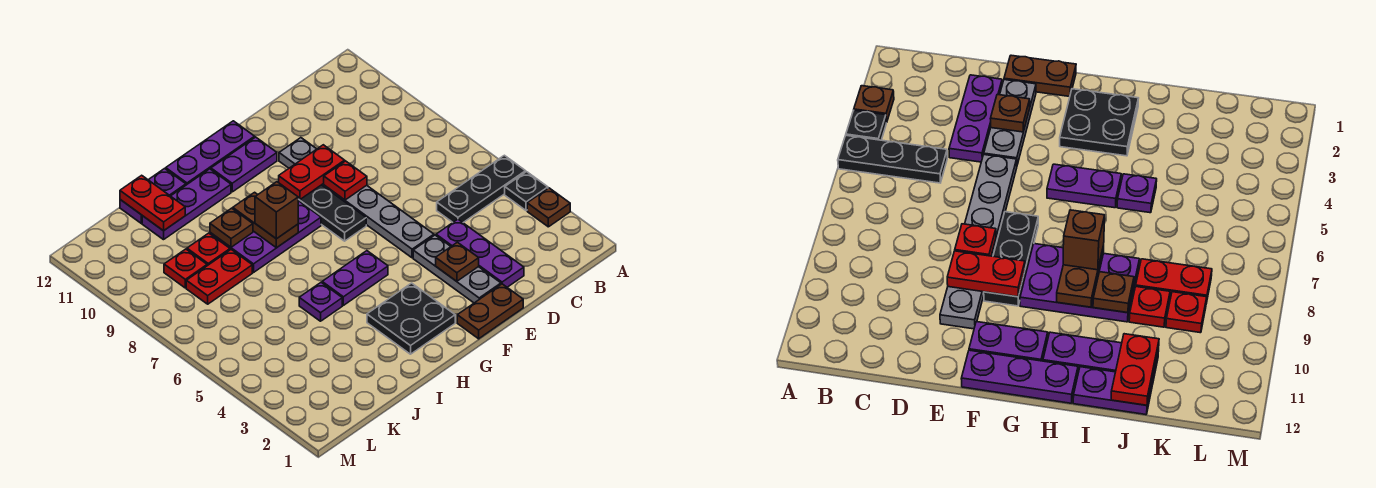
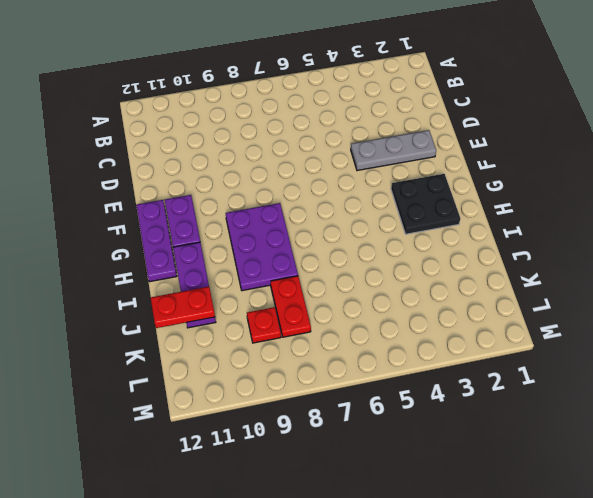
none -> brown plate A3 level 1
none -> black plate A4 level 1
none -> black plate A5:C5 level 1

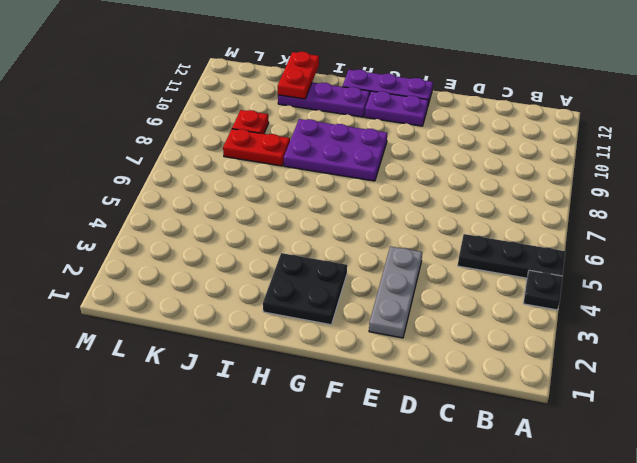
none -> brown plate A3 level 1
none -> purple plate D2:D4 level 1
none -> brown plate E1:F1 level 1

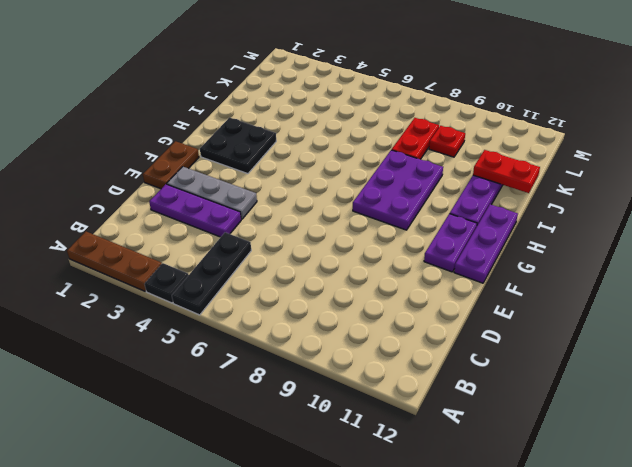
brown plate A1:A3 level 1 -> brown plate A3 level 1
none -> grey plate E5:E10 level 1
none -> black plate F7:F9 level 1
none -> purple plate G5:H5 level 1

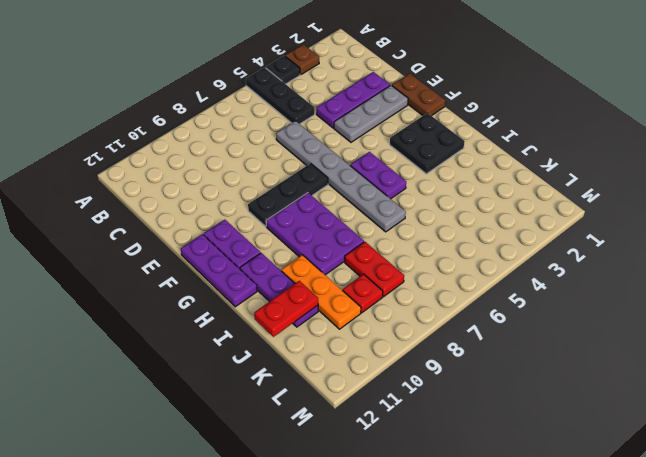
grey plate D6:I6 level 1 -> grey plate E5:E10 level 1
orange plate I10:K10 level 1 -> none
none -> purple plate I5 level 1
none -> purple plate I12:J12 level 1
none -> red plate J9 level 1

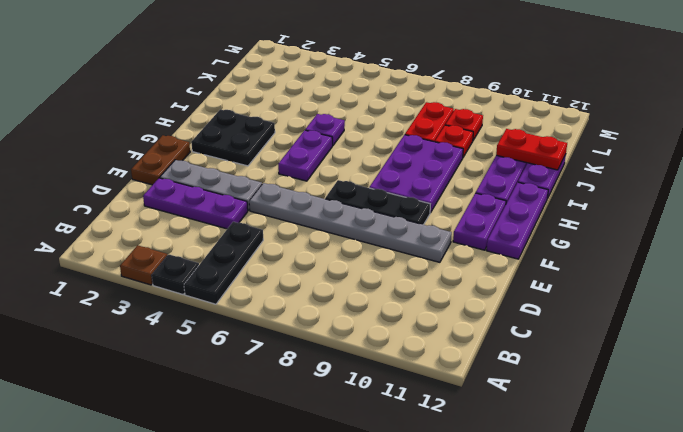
none -> brown plate E3 level 2
none -> red plate E8 level 2
none -> red plate E9:F9 level 2

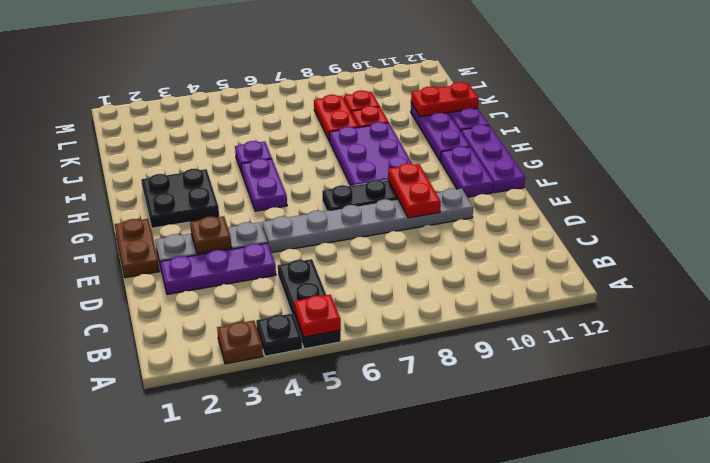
red plate A5 level 2 -> red plate E8 level 2
none -> brown plate H8:H9 level 2
none -> brown plate I9 level 2
none -> brown brick H8 level 3

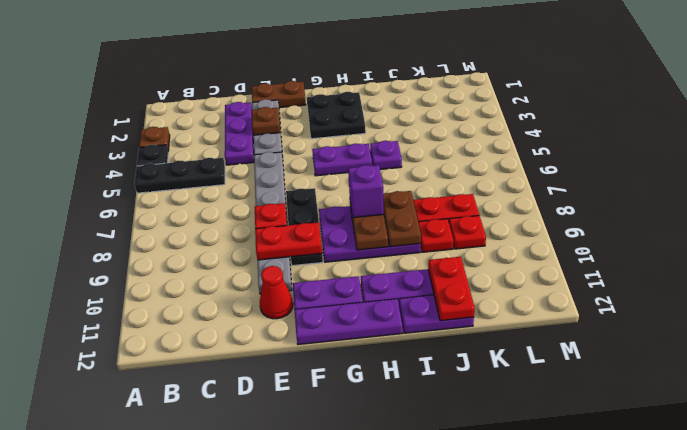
red cone E11 level 1 -> none
purple brick H8 level 3 -> brown brick H8 level 3
brown plate I8:I9 level 2 -> brown plate I9 level 2

